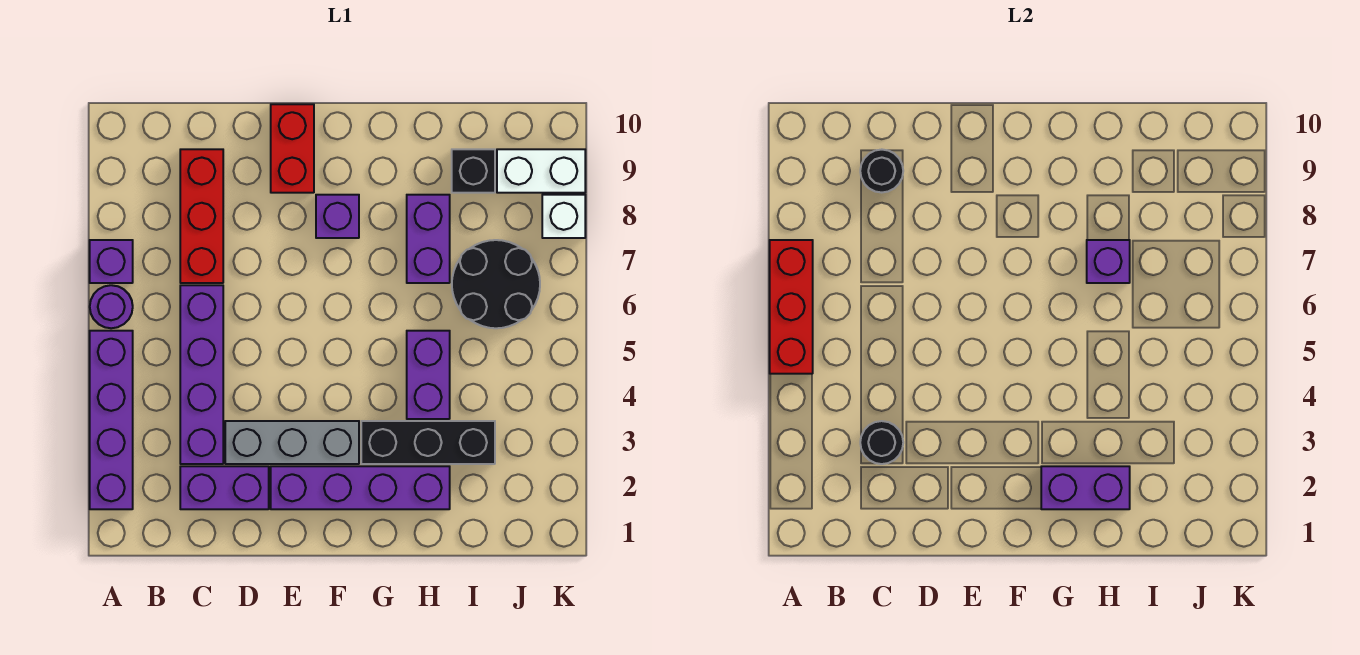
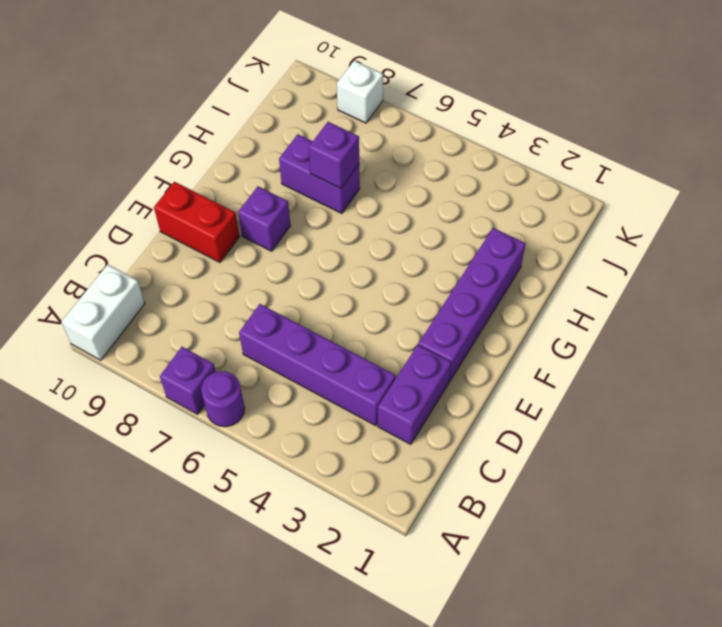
white brick A10:B10 level 1 -> white brick J9:K9 level 1
none -> purple brick A2:A5 level 1
none -> red brick C7:C9 level 1
none -> grey brick D3:F3 level 1

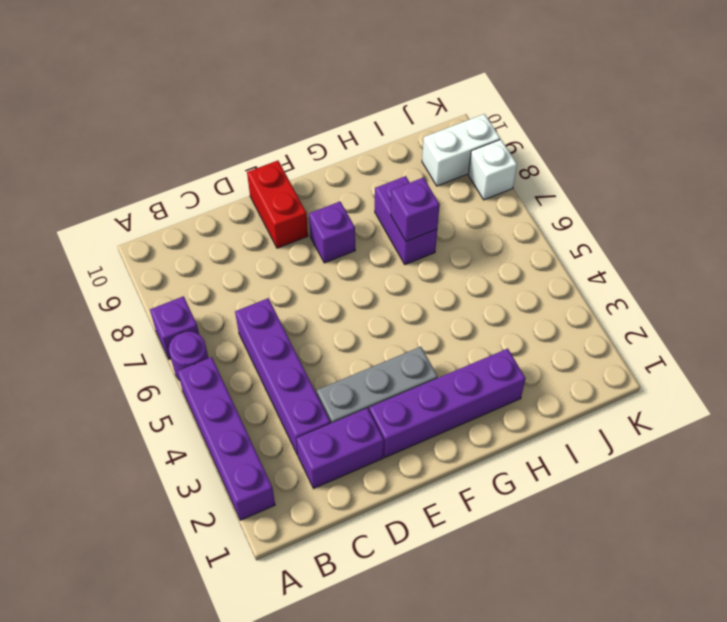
none -> red brick C7:C9 level 1
none -> black brick G3:I3 level 1
none -> purple brick H4:H5 level 1

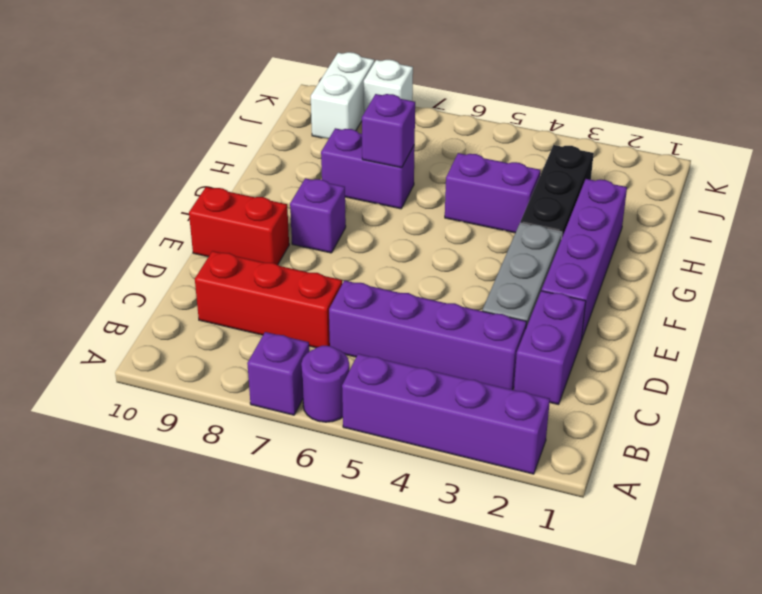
none -> black round brick I6:J7 level 1
none -> black brick I9 level 1
none -> red brick A5:A7 level 2

